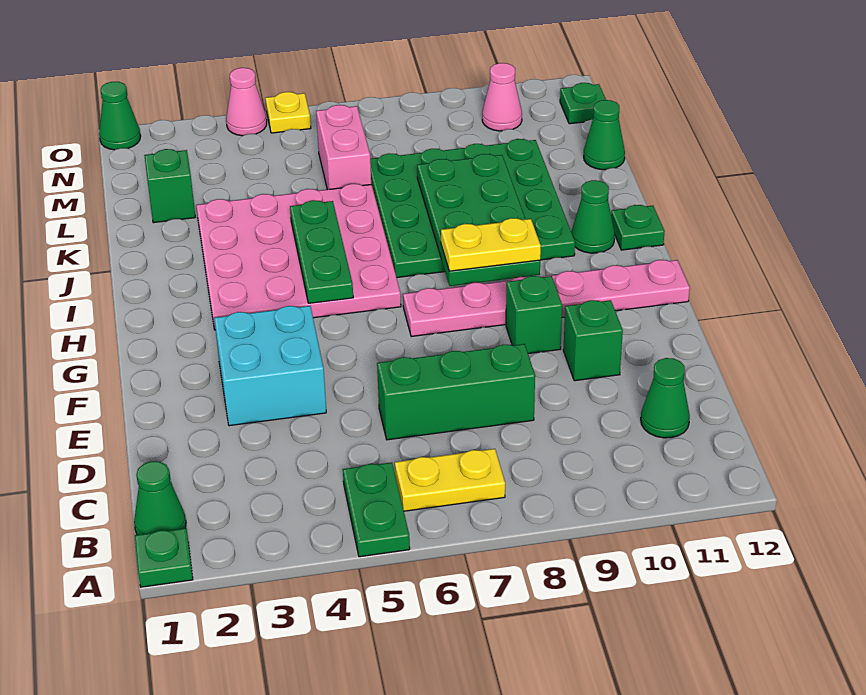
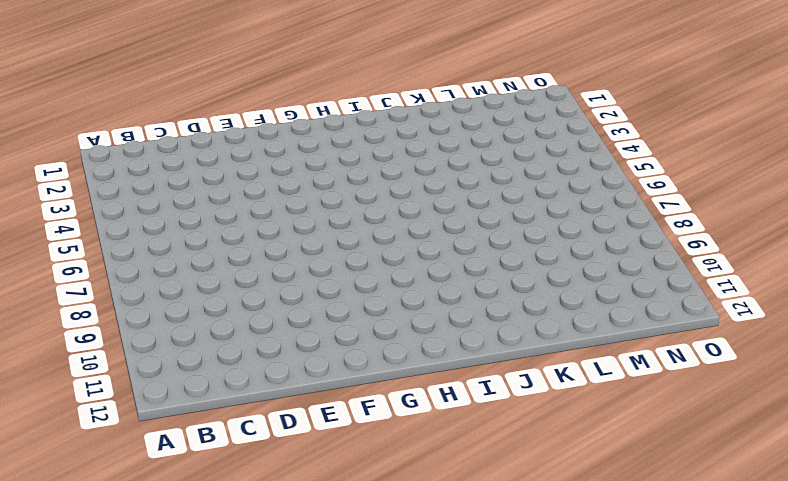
none -> green plate A1 level 1
none -> green plate A5:B5 level 1
none -> green cone B1 level 1

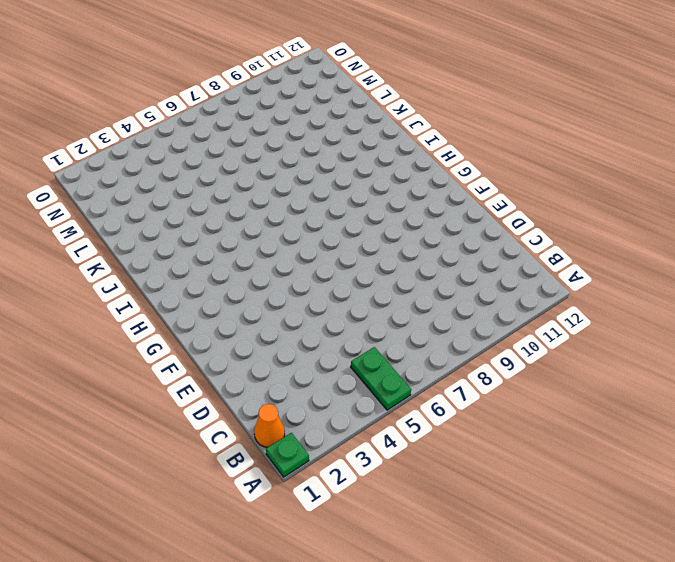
orange cone B1 level 1 -> green cone B1 level 1
none -> yellow plate B6:B7 level 1
none -> green cone C11 level 1
none -> green brick D6:D8 level 1

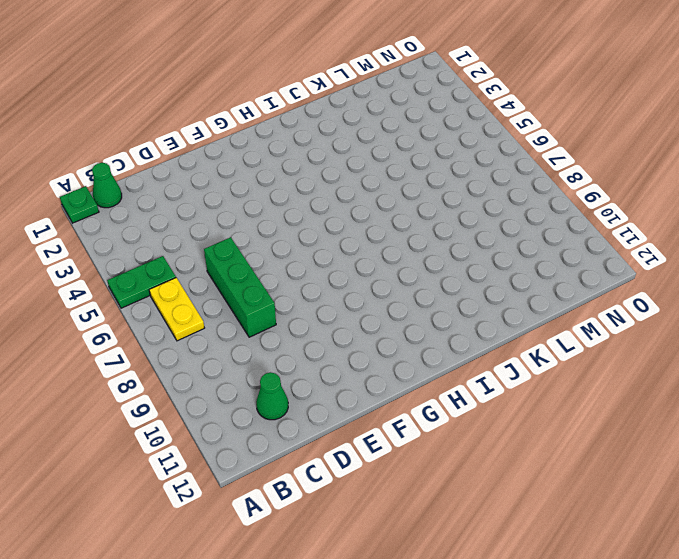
none -> cyan brick E3:F4 level 1
none -> green brick E10 level 1
none -> green brick F9 level 1

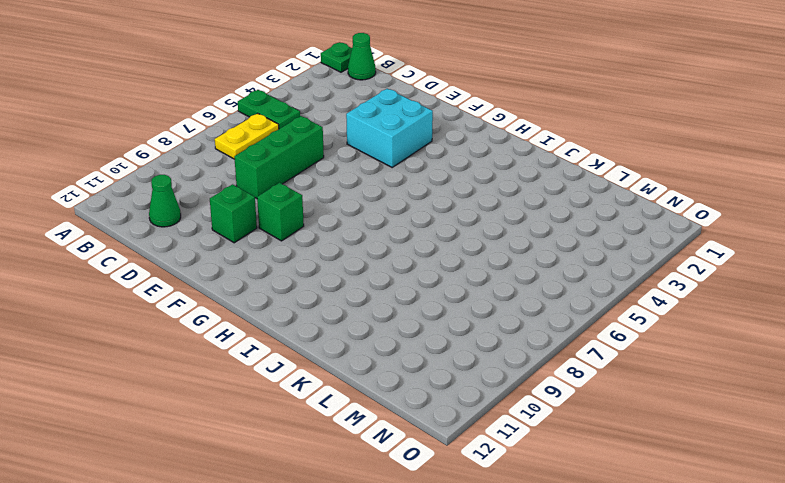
none -> pink plate G7:G12 level 1
none -> pink plate H3:K6 level 1
none -> green plate I7:L10 level 1

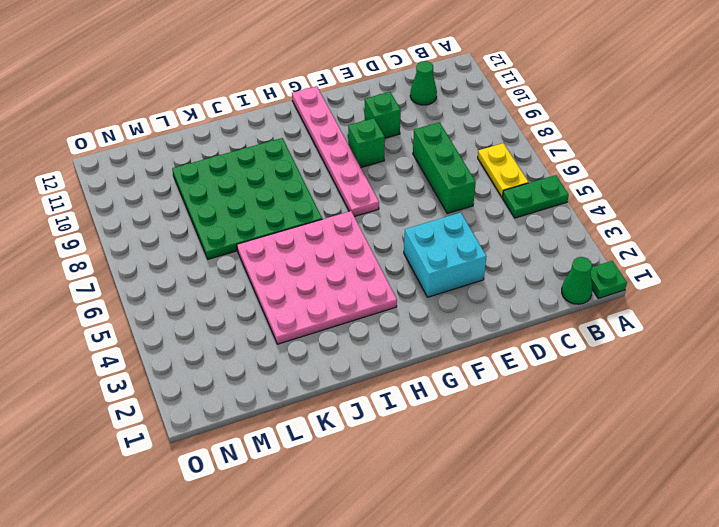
none -> green cone I11 level 1
none -> green plate I12 level 1
none -> green brick L2 level 1

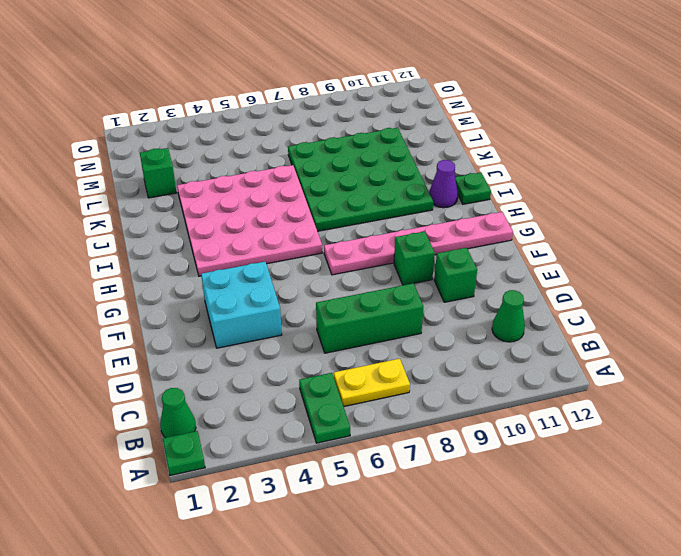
purple cone I11 level 1 -> green cone I11 level 1
none -> pink brick L6:M6 level 1
none -> green cone L12 level 1
none -> pink cone N10 level 1

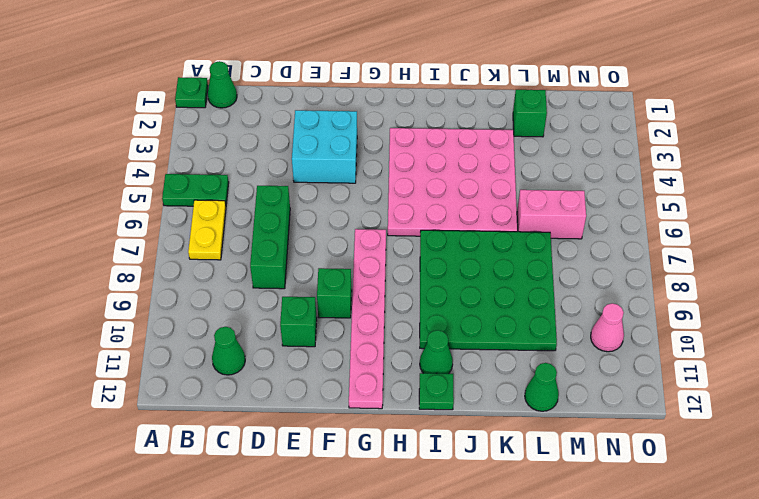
none -> green plate N12 level 1
none -> green cone O1 level 1
none -> pink cone O4 level 1

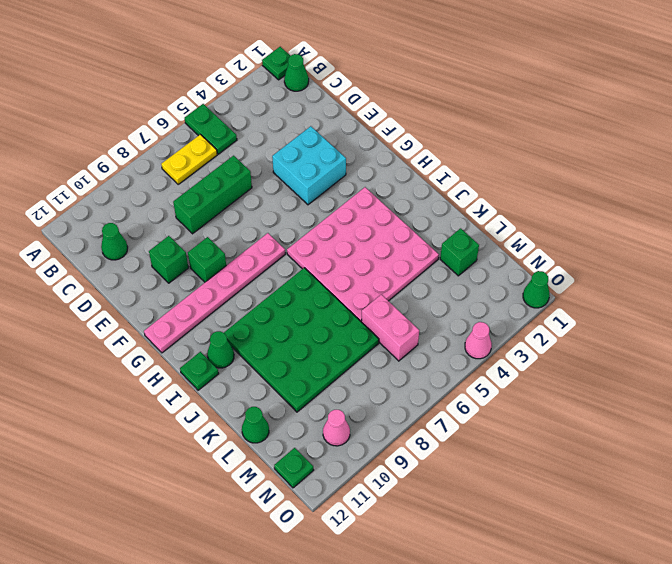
none -> yellow plate O5 level 1
none -> green plate H5:J5 level 2
none -> green plate H8:K9 level 2

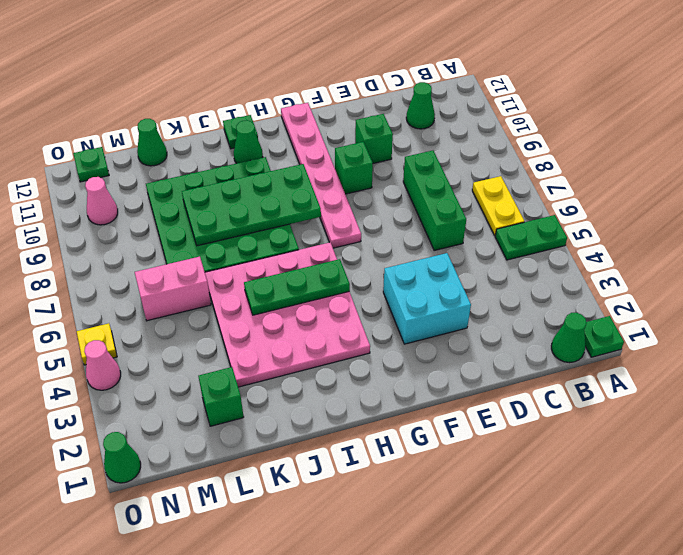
none -> yellow plate H8:H9 level 3

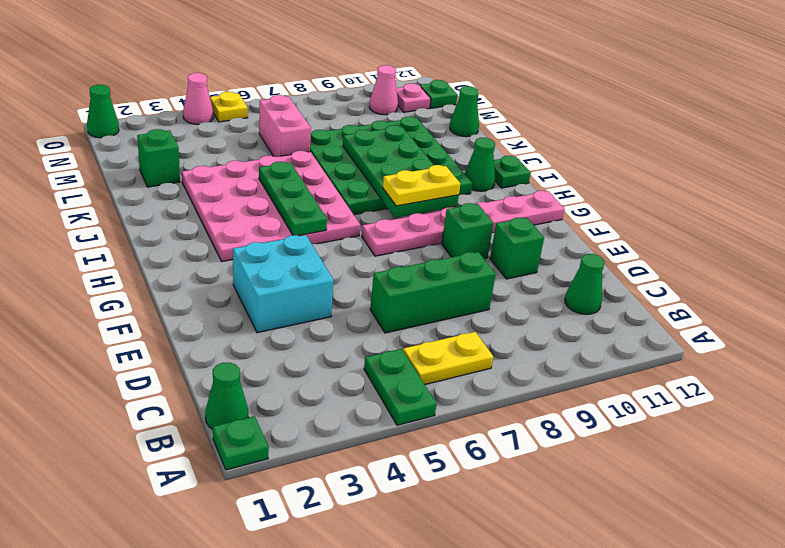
pink plate N11 level 1 -> none

